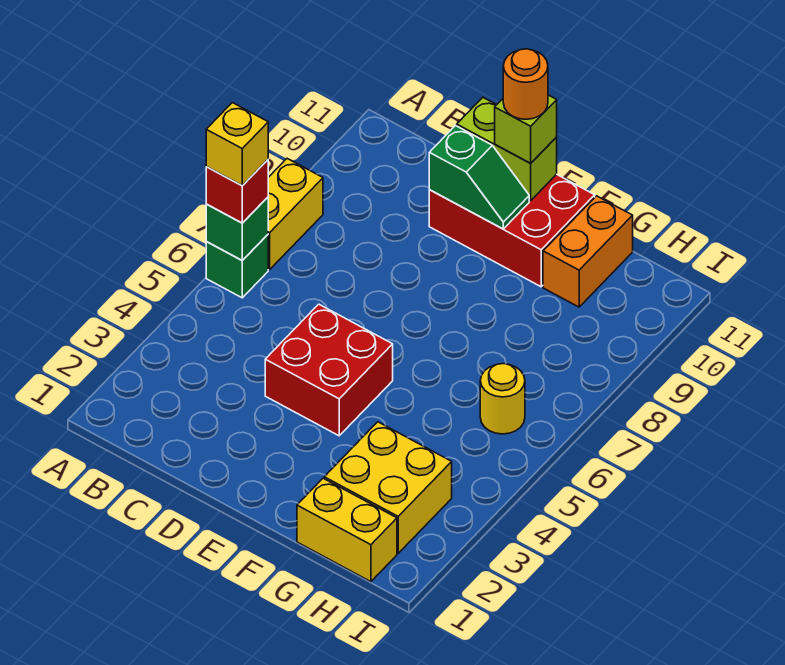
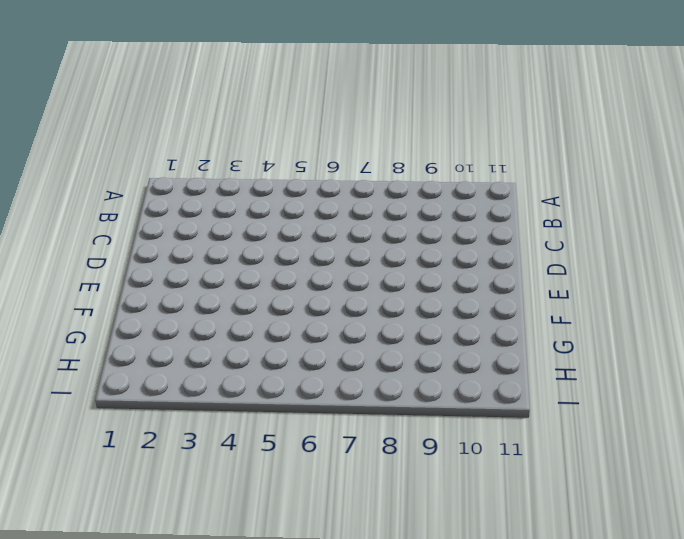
none -> green brick A6 level 1
none -> yellow brick A7:A8 level 1
none -> red brick D4:E5 level 1

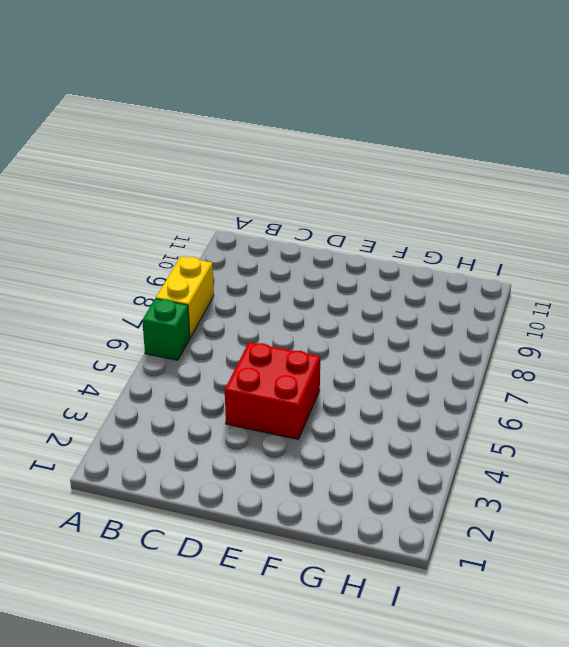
none -> red brick D10:F11 level 1
none -> yellow brick G1:H1 level 1
none -> yellow brick G2:H3 level 1

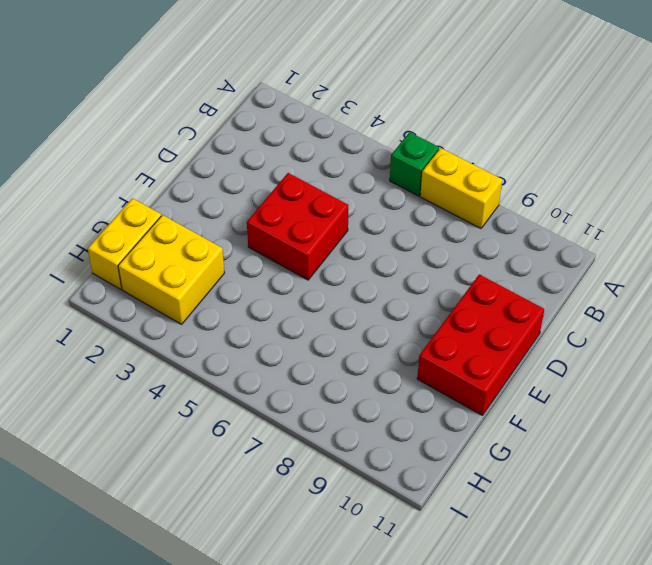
none -> orange brick G10:G11 level 1
none -> yellow round brick H6 level 1
none -> green brick A6 level 2

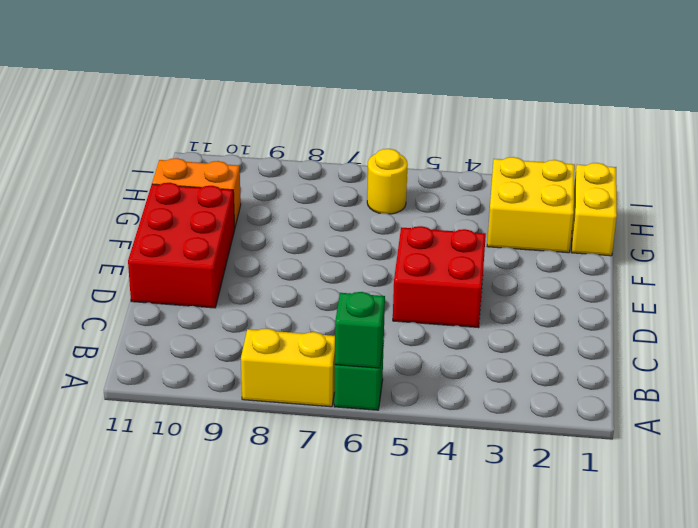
none -> green slope D10:E10 level 2 top D
none -> lime brick D11:E11 level 2
none -> red brick A6 level 3

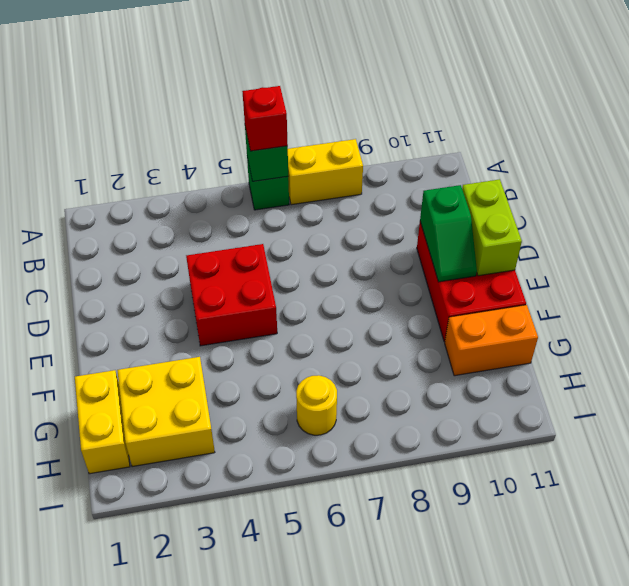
none -> lime brick E11 level 3
none -> yellow brick A6 level 4
none -> orange round brick E11 level 4

